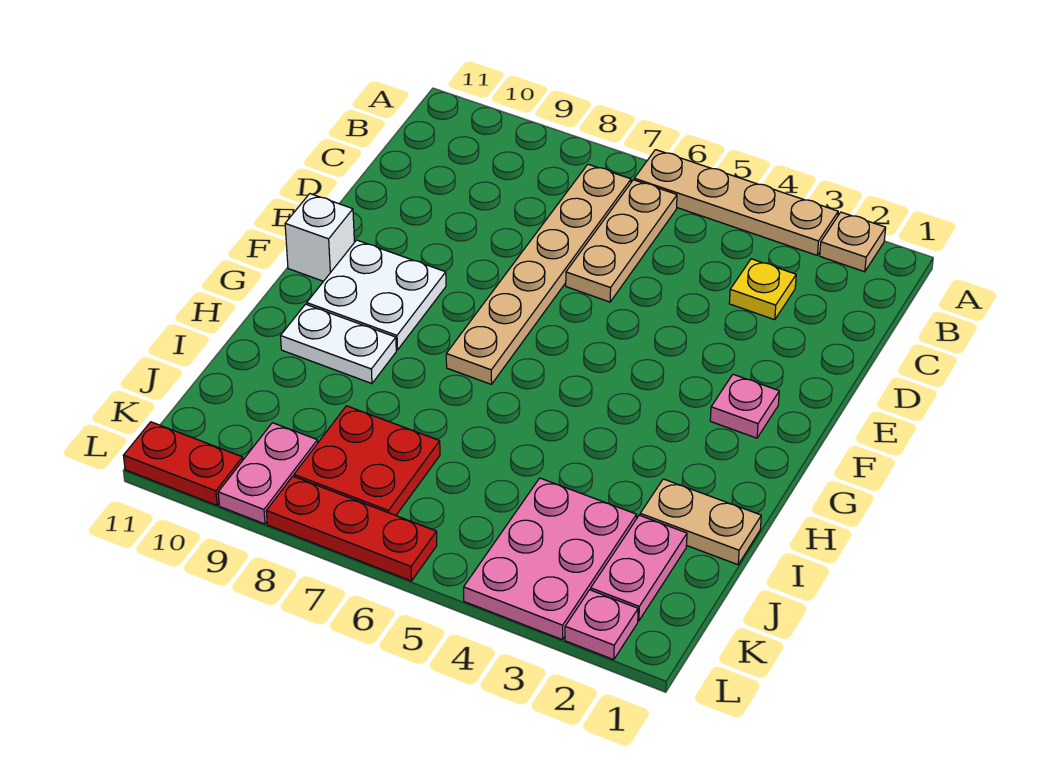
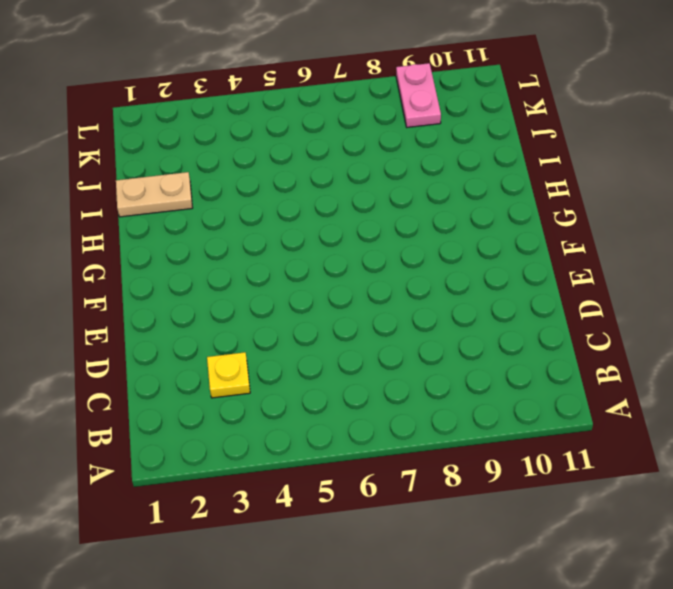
none -> tan plate A2 level 1
none -> tan plate A3:A6 level 1
none -> tan plate B6:D6 level 1

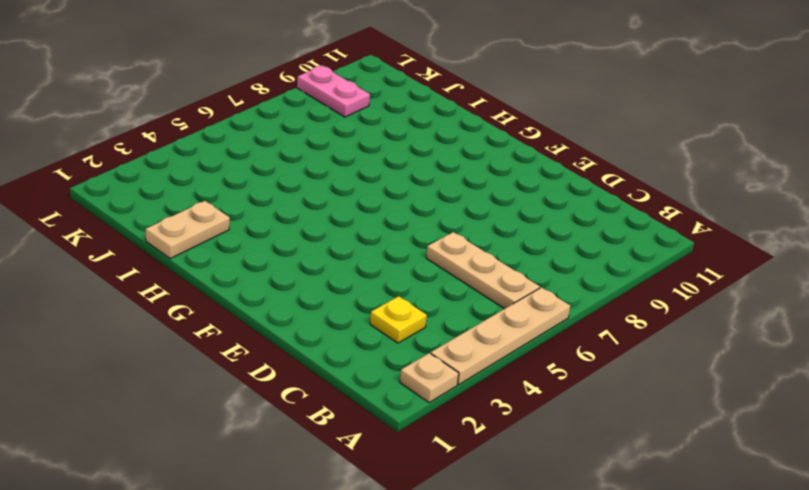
none -> tan plate B7:G7 level 1
none -> pink plate F2 level 1
none -> white plate F9:G10 level 1

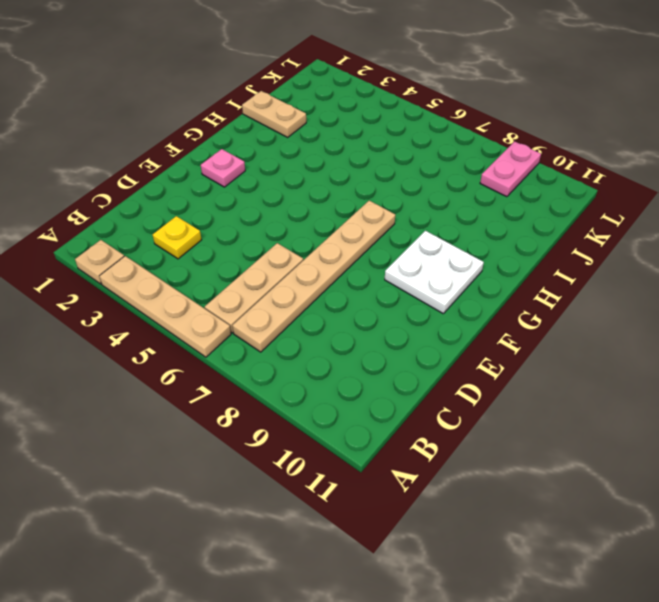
none -> white brick F11 level 1
none -> white plate H9:H10 level 1
none -> pink plate J2:K2 level 1

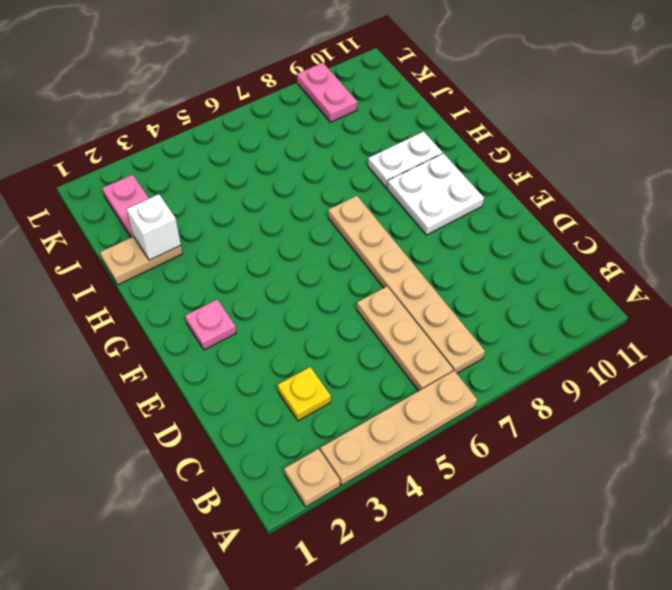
white brick I2 level 2 -> white brick F11 level 1
none -> pink plate J3:L4 level 1
none -> red plate J7:K8 level 1
none -> pink plate L2 level 1

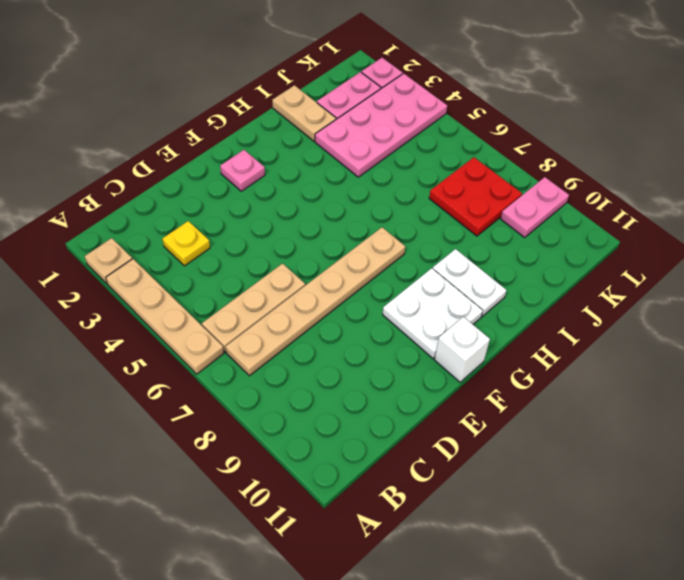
pink plate I3:L4 level 1 -> pink plate J3:L4 level 1
none -> red plate L6:L8 level 1
none -> red plate L10:L11 level 1

